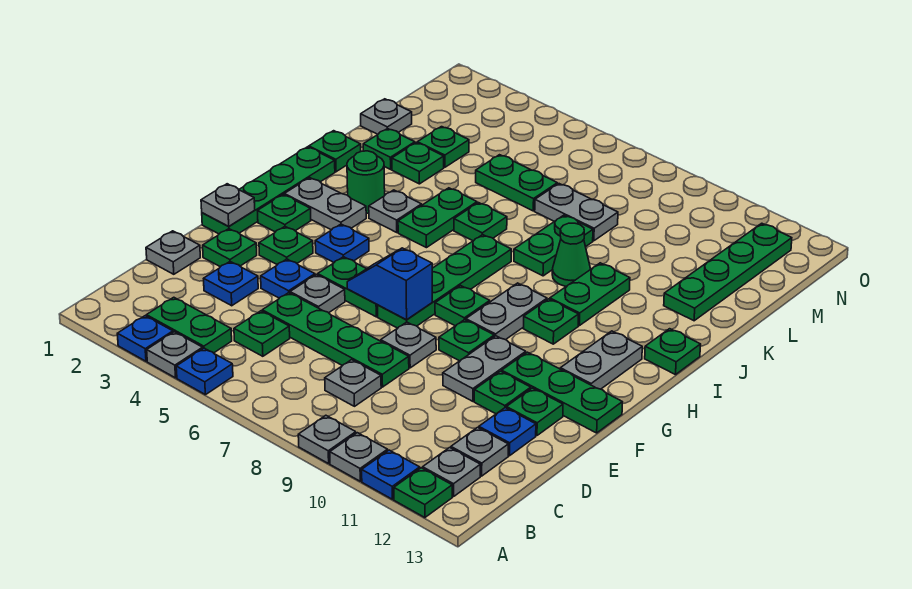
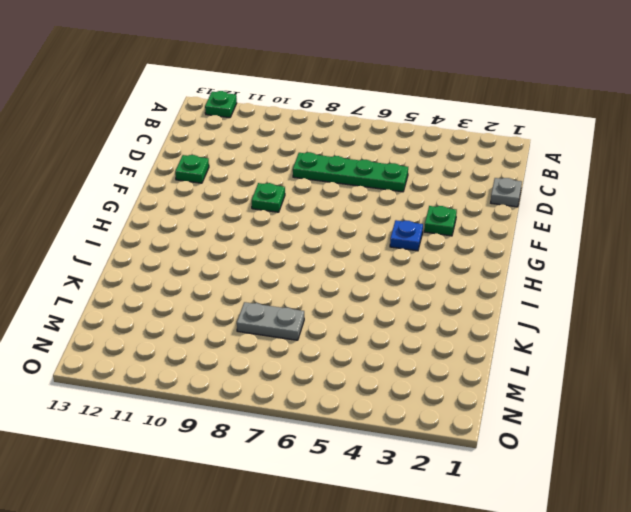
none -> blue plate A3 level 1
none -> grey plate A4 level 1
none -> blue plate A5 level 1
none -> grey plate A9 level 1

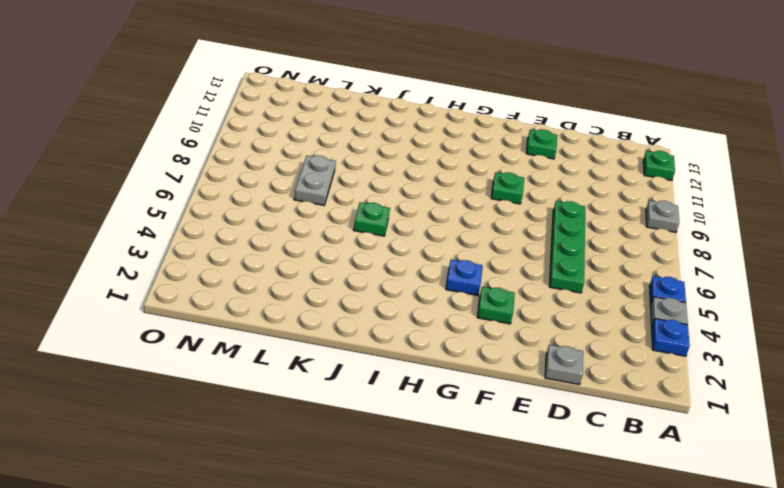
none -> grey plate A10 level 1
none -> blue plate A11 level 1
none -> green plate B3:B4 level 1
none -> grey plate B12 level 1

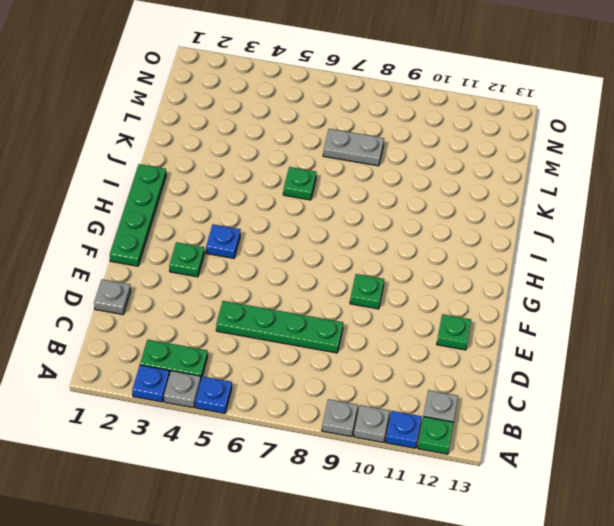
none -> green plate C5 level 1
none -> grey plate C8 level 1
none -> grey plate C12 level 1
none -> blue plate D3 level 1

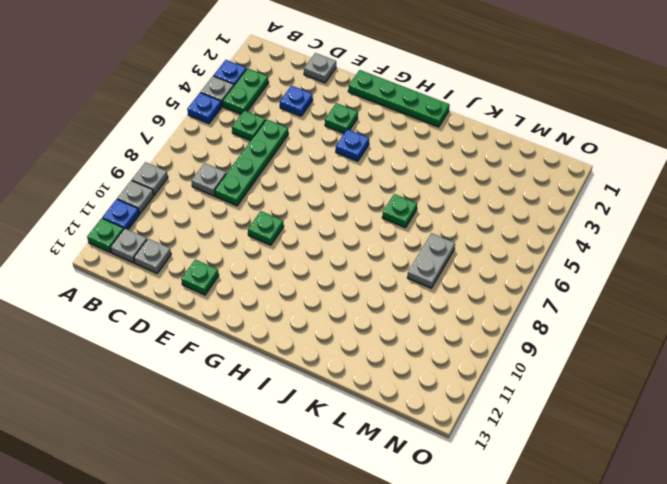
none -> blue plate D12 level 1
none -> green plate E2 level 1
none -> blue plate E4 level 1
none -> grey plate E5 level 1

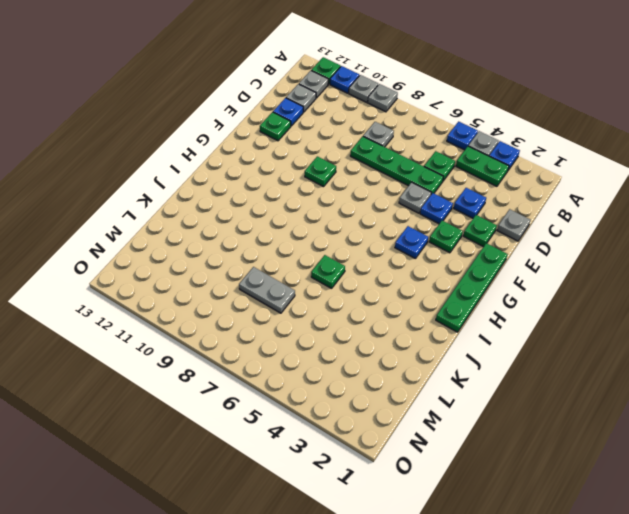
none -> grey plate E8 level 1
none -> grey plate E10:F10 level 1
none -> green plate E11 level 1
none -> green plate F5:F6 level 1

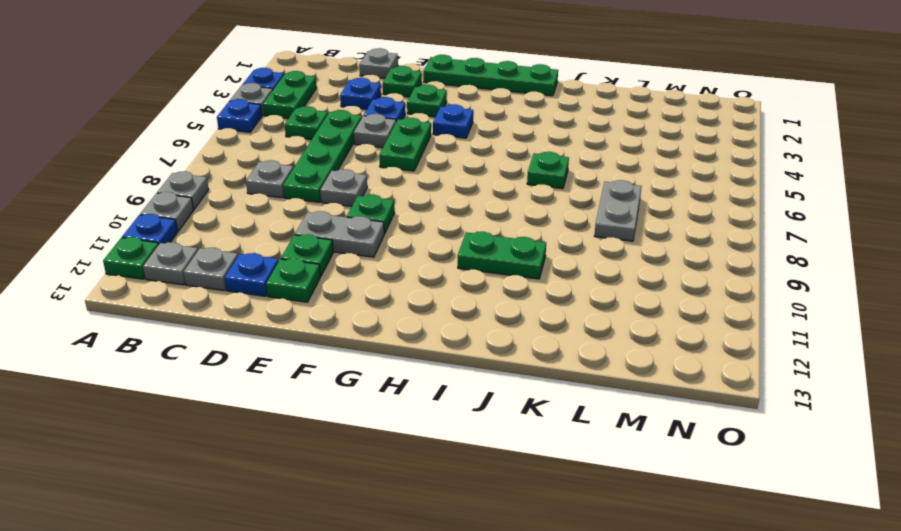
none -> green plate F7:I7 level 1
none -> green plate F11:F13 level 1
none -> green plate G2 level 1
none -> green plate G8 level 1

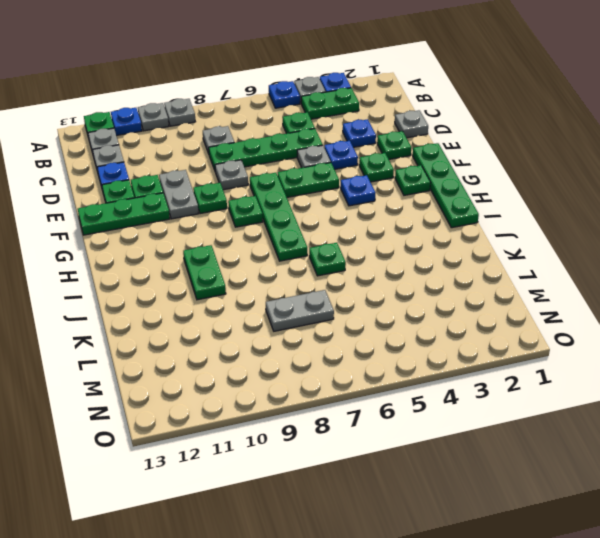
none -> grey plate G9:H9 level 1
none -> grey plate G12:H12 level 1
none -> grey plate H2:H3 level 1
none -> green plate H10 level 1

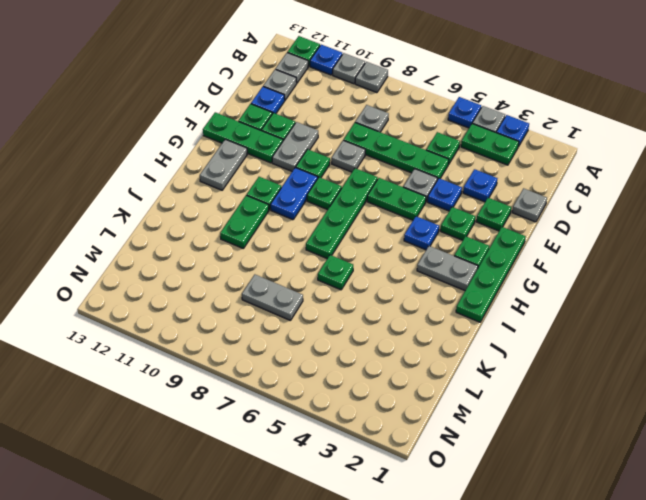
blue plate G9:H9 level 1 -> grey plate G9:H9 level 1
none -> green round brick I3 level 1
none -> grey plate I4 level 1
none -> green plate I5:J5 level 1
none -> green plate I13 level 1

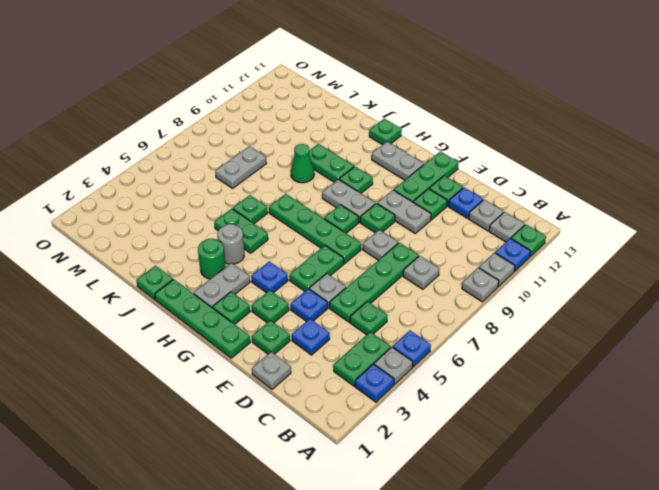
grey round brick I4 level 1 -> grey plate I4 level 1
none -> green plate J8:K8 level 1
none -> green plate K2 level 1
none -> green plate K3 level 1
none -> green plate K12:N12 level 1

